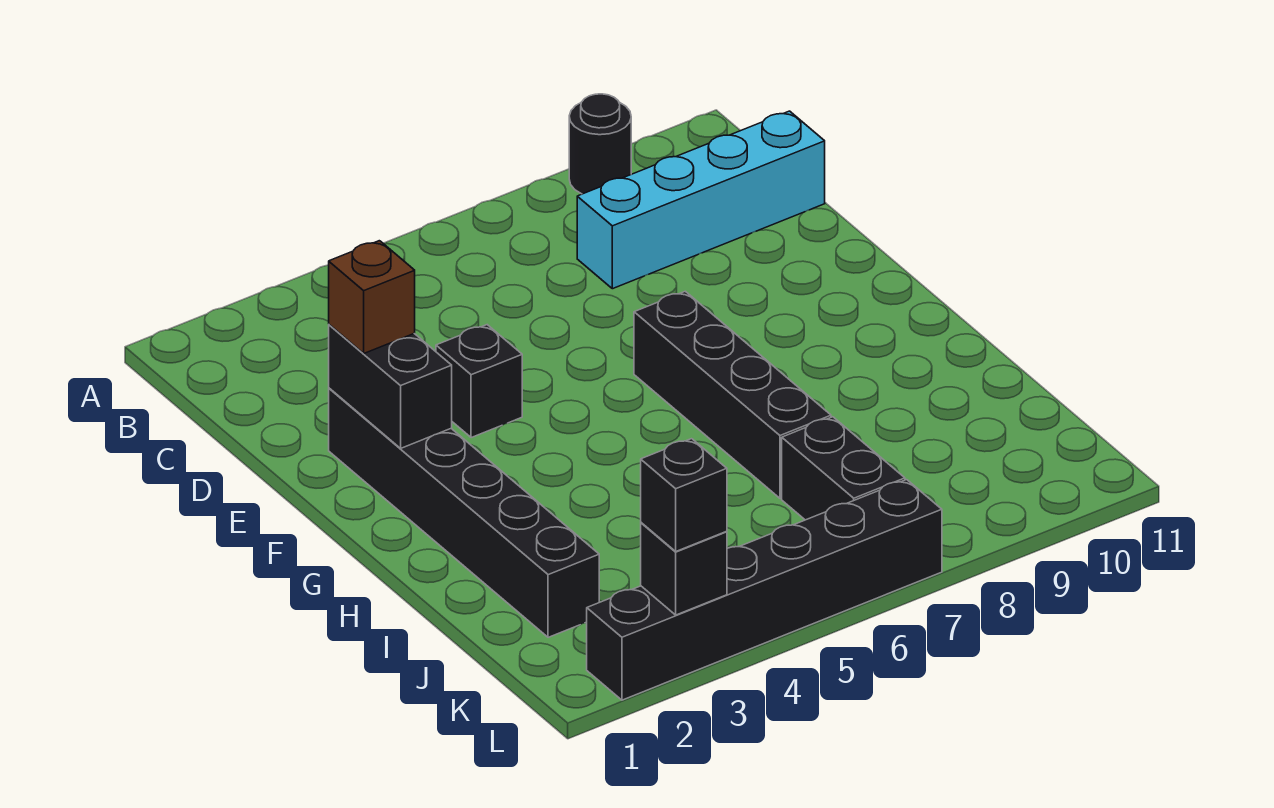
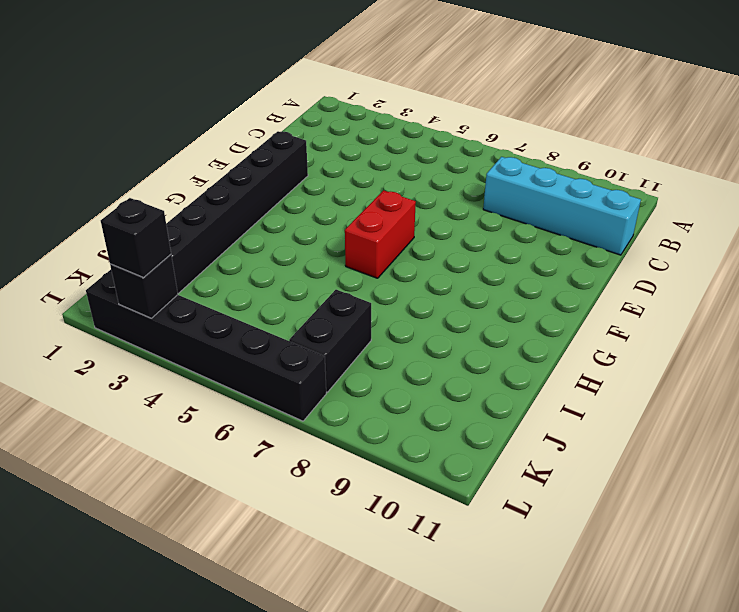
red brick F6:G6 level 1 -> none
none -> black round brick A9 level 1
none -> black brick E4 level 1

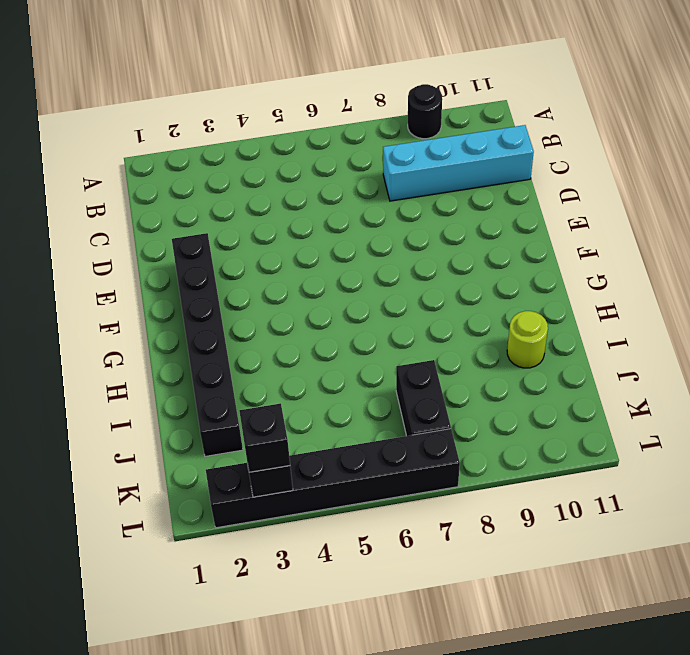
lime round brick I10 level 1 -> none
none -> black brick E4 level 1
none -> black brick F7:I7 level 1

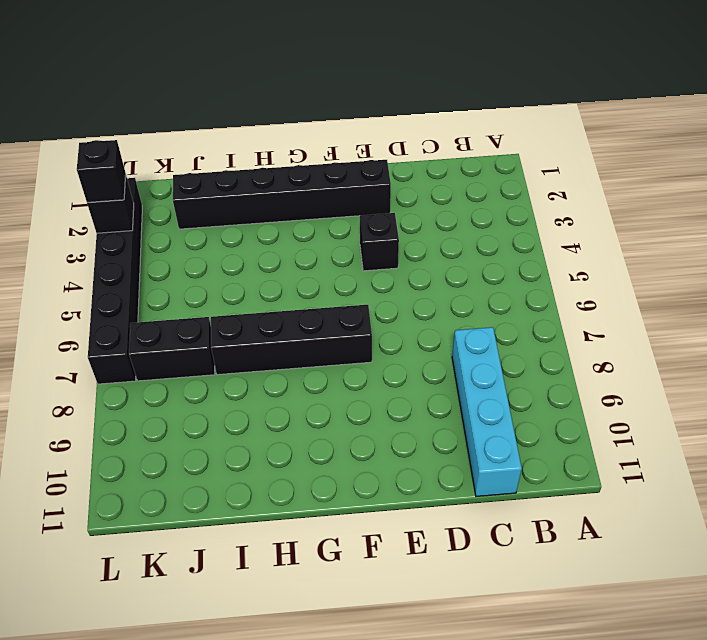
none -> black round brick A9 level 1
none -> black brick E2:F2 level 2

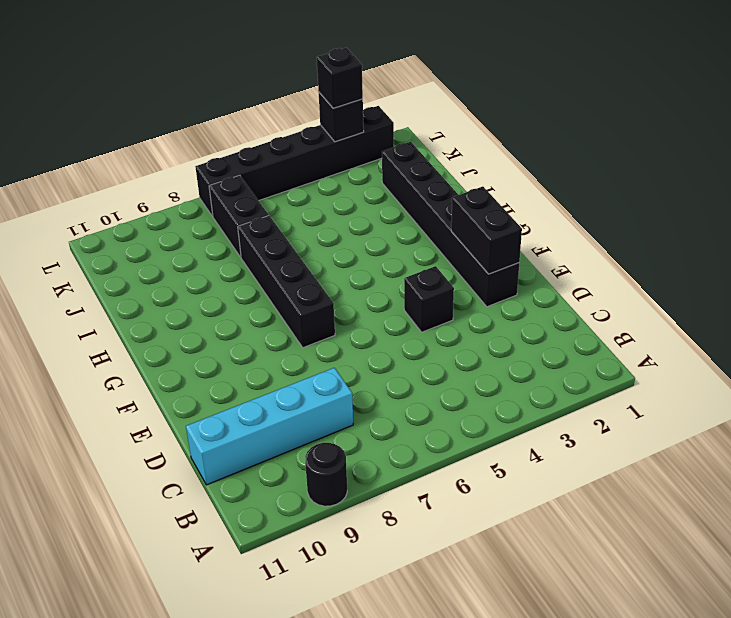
none -> brown brick E2 level 3

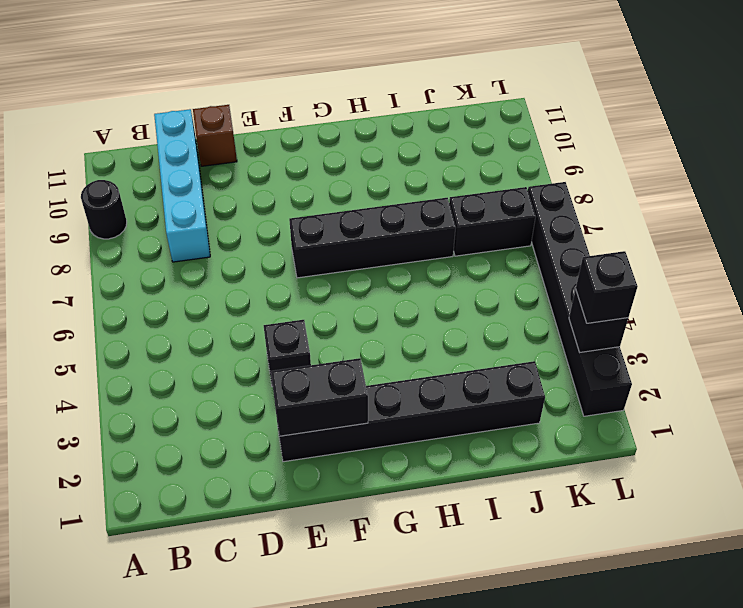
brown brick D11 level 1 -> brown brick E2 level 3

